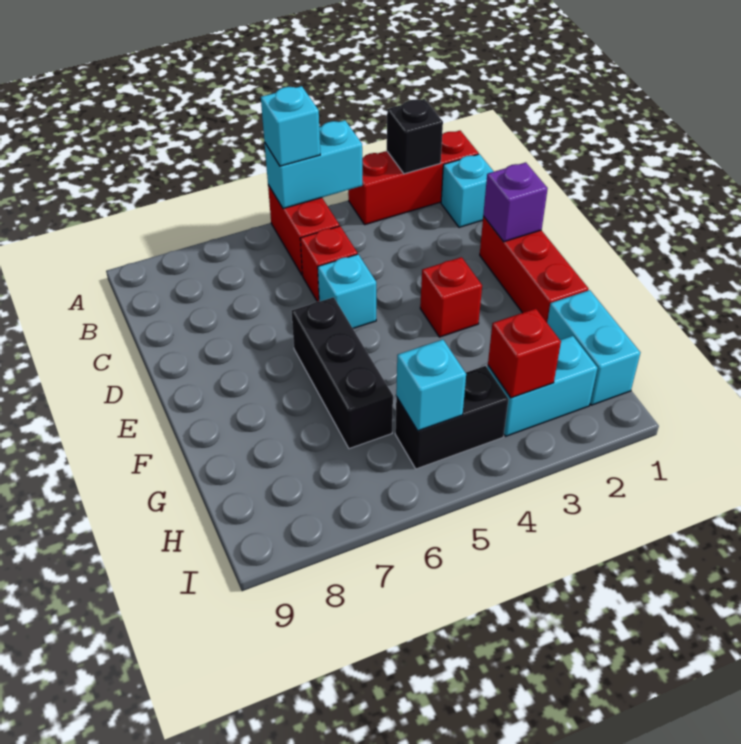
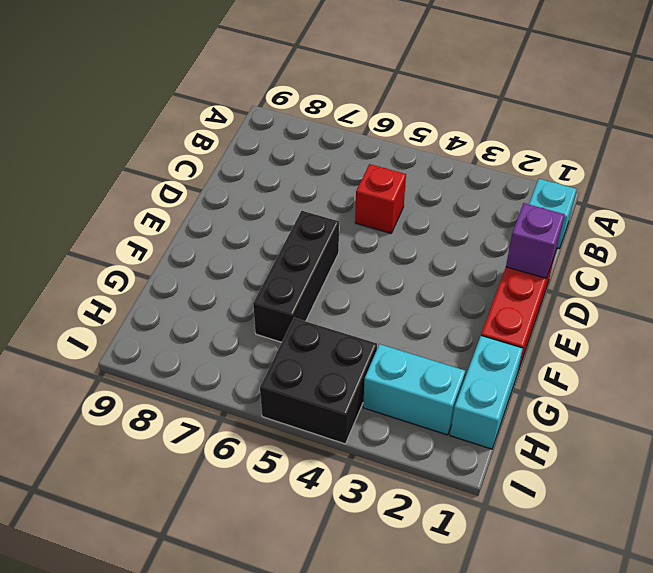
black brick H4:I5 level 1 -> black brick H4:H5 level 1
none -> red brick A1:A3 level 1
none -> red brick A5:B5 level 1
none -> cyan brick D5 level 1

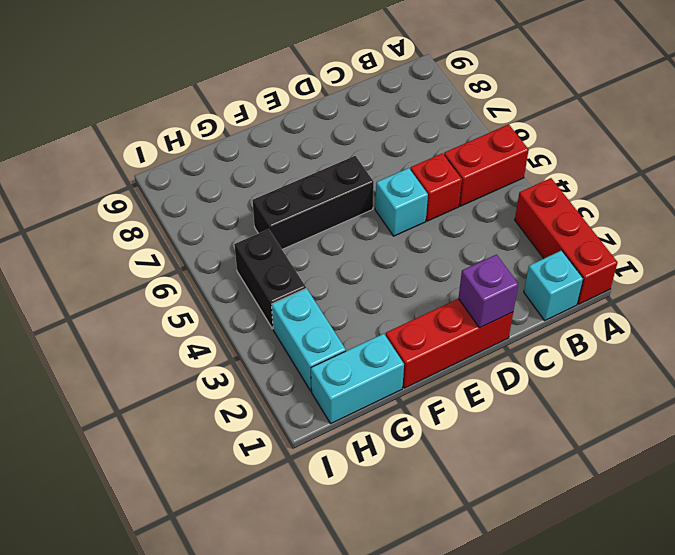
none -> red brick E3 level 1
none -> black brick A2 level 2
none -> cyan brick A4:A5 level 2

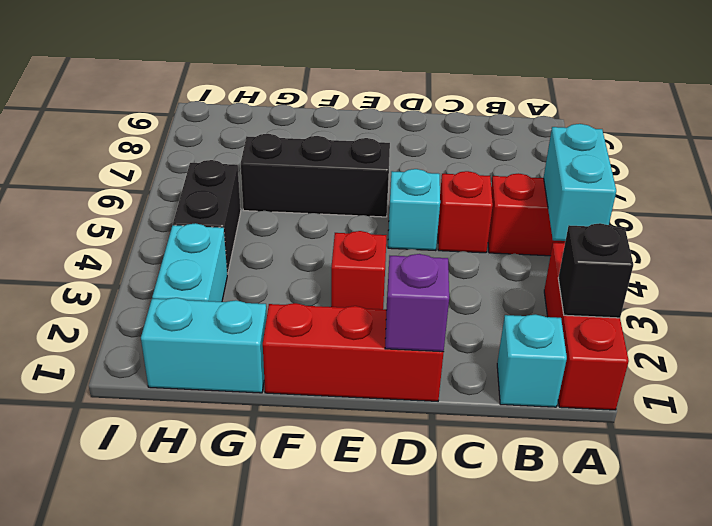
none -> red brick H3 level 2
none -> cyan brick H5 level 2
none -> cyan brick A5 level 3

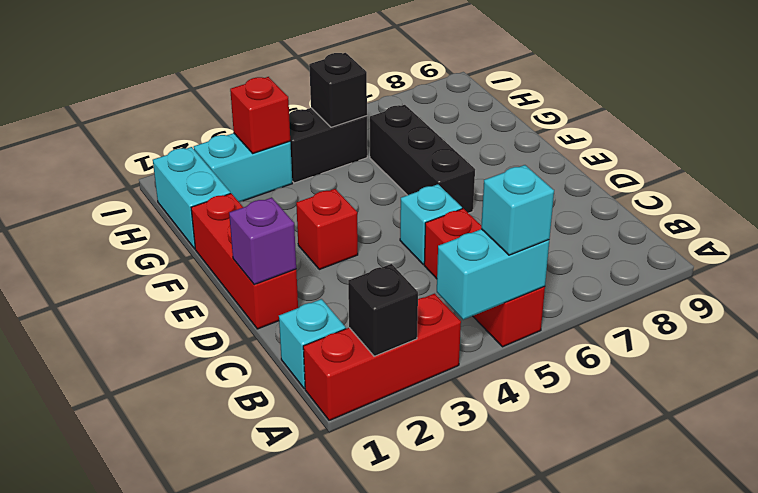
black brick H5 level 2 -> cyan brick H5 level 2

